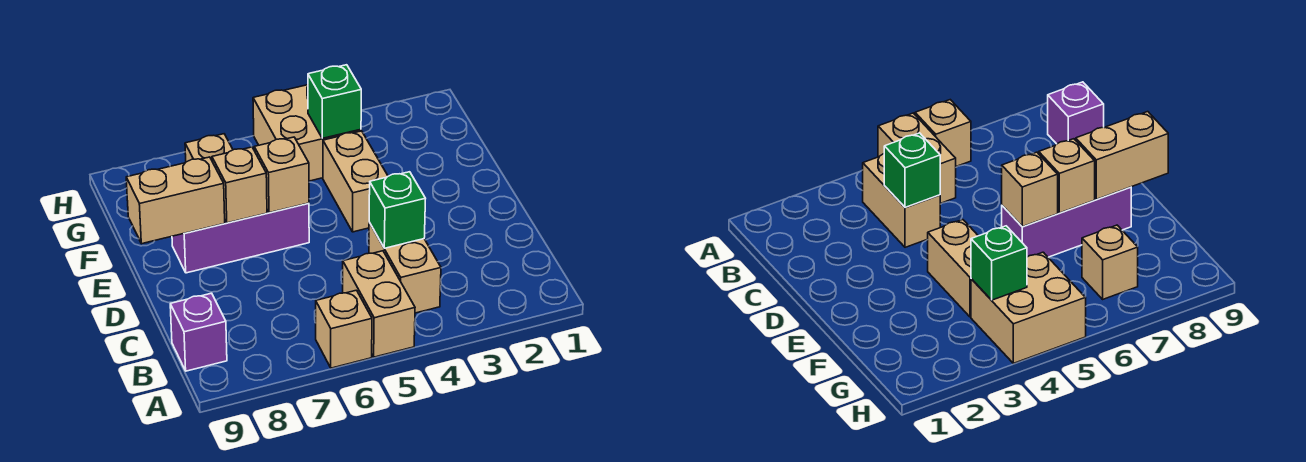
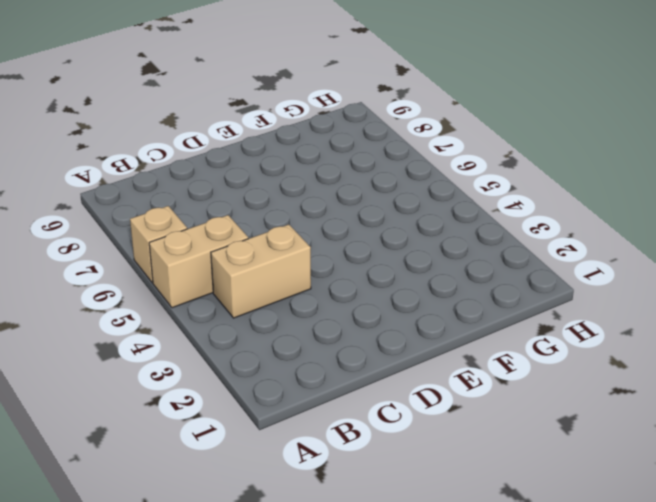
none -> purple brick B9 level 1
none -> tan brick E4:F4 level 1
none -> purple brick E6:E8 level 1

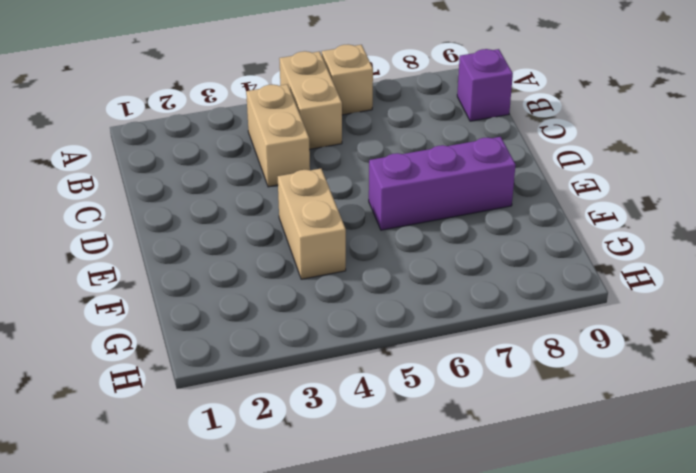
none -> tan brick G4:H5 level 1
none -> tan brick G7 level 1
none -> green brick C4 level 2

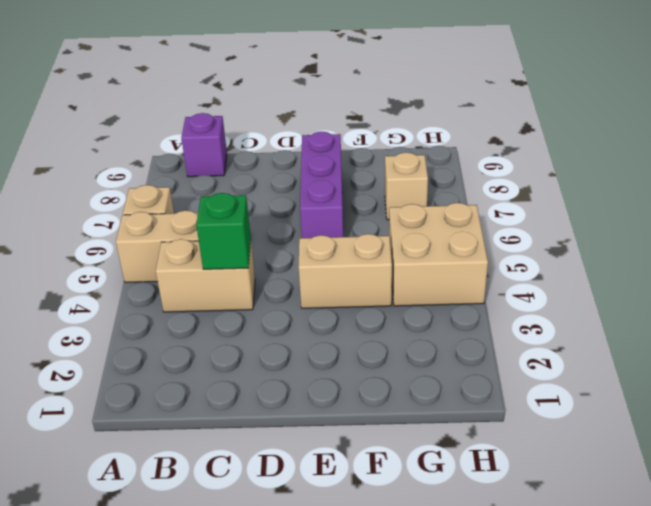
none -> tan brick E6 level 2
none -> tan brick E7 level 2
none -> tan brick E8:E9 level 2

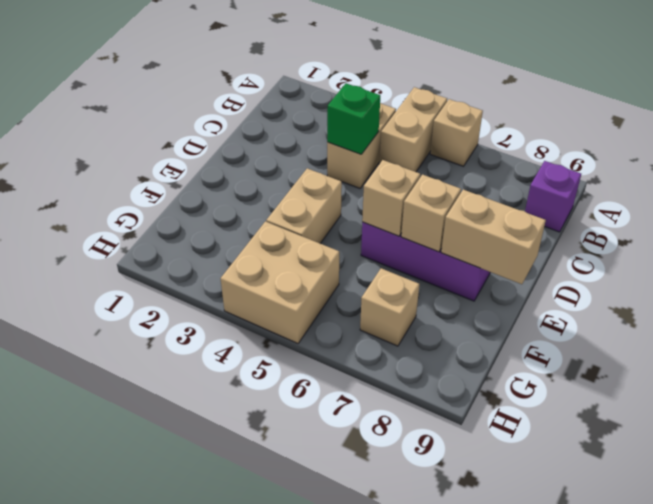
none -> green brick G4 level 2

